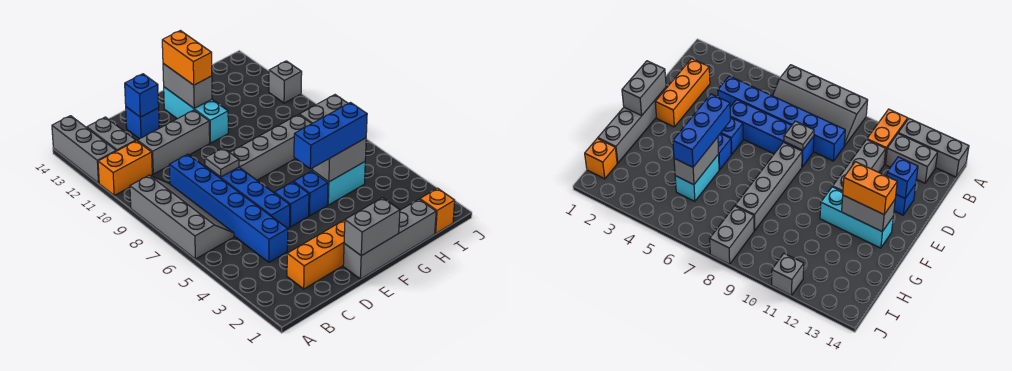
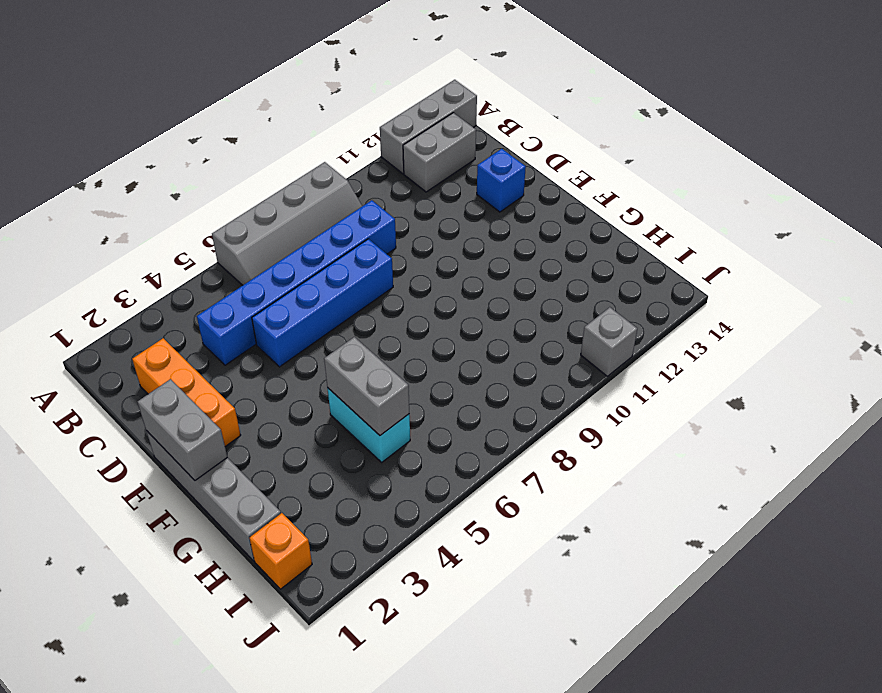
none -> orange brick A11:B11 level 1
none -> grey brick C11:E11 level 1
none -> blue brick E5 level 1

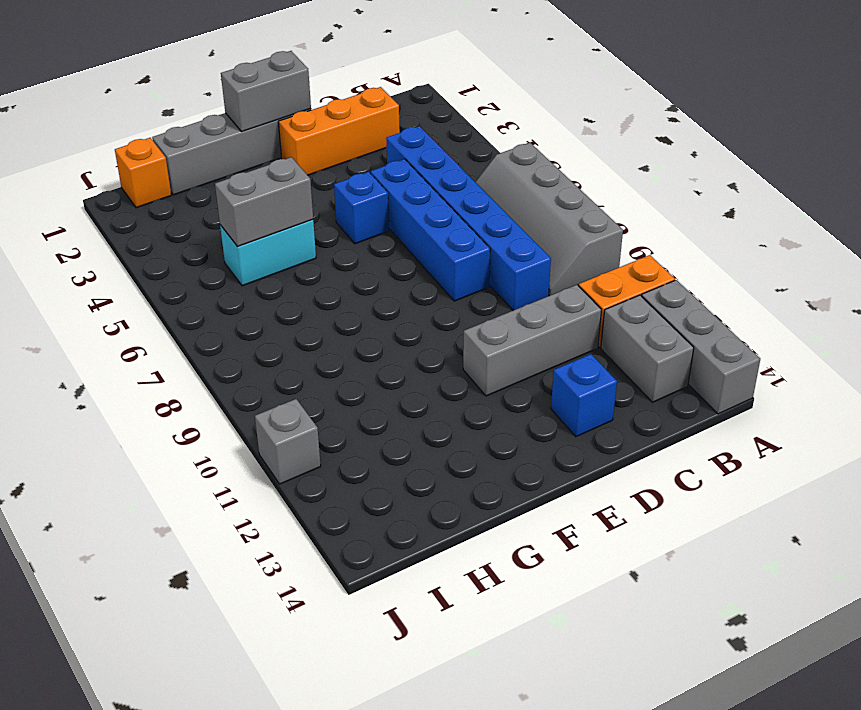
none -> grey brick E8:H8 level 1
none -> blue brick F5 level 1
none -> cyan brick F11:F13 level 1

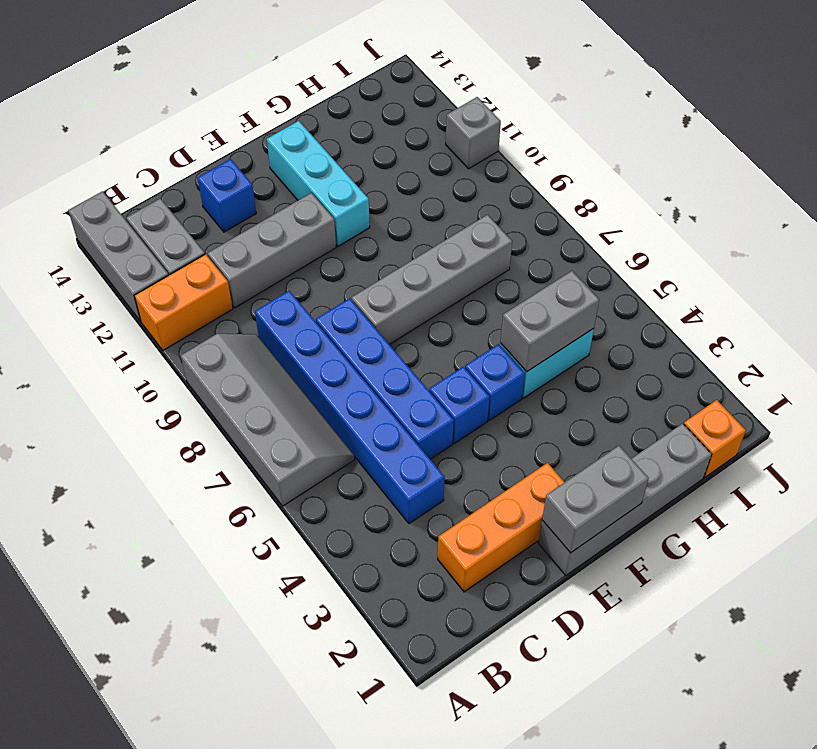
none -> grey brick I8:J8 level 1
none -> grey plate D8 level 2
none -> blue brick D13 level 2

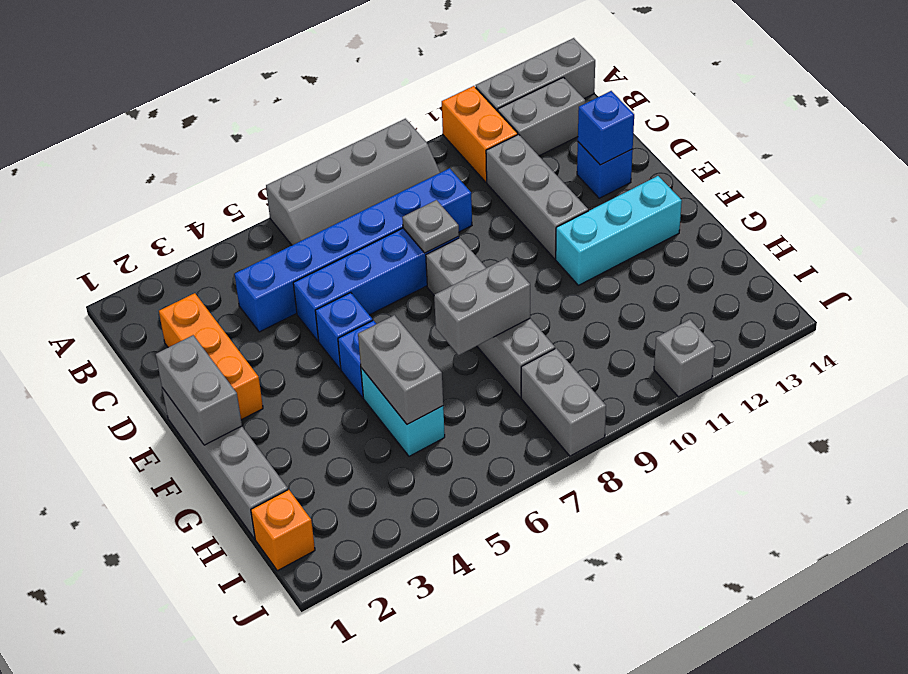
grey brick G7:G8 level 2 -> grey brick F12:F13 level 2
none -> blue brick F5:H5 level 3
none -> orange brick F12:F13 level 3

